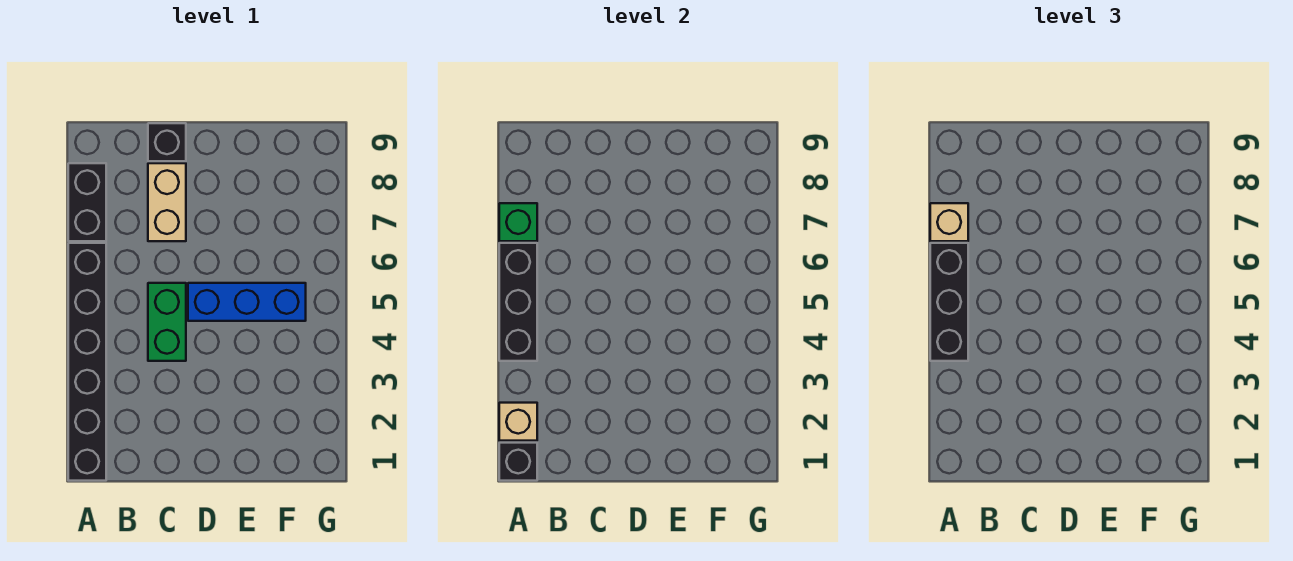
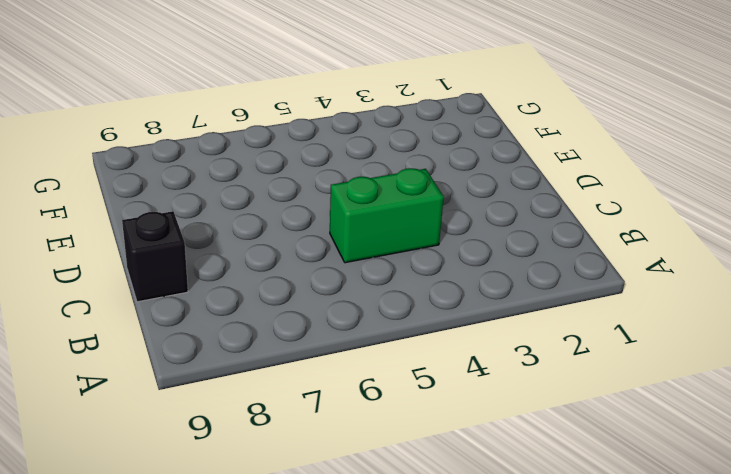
none -> black brick A1:A6 level 1
none -> black brick A7:A8 level 1
none -> tan brick C7:C8 level 1

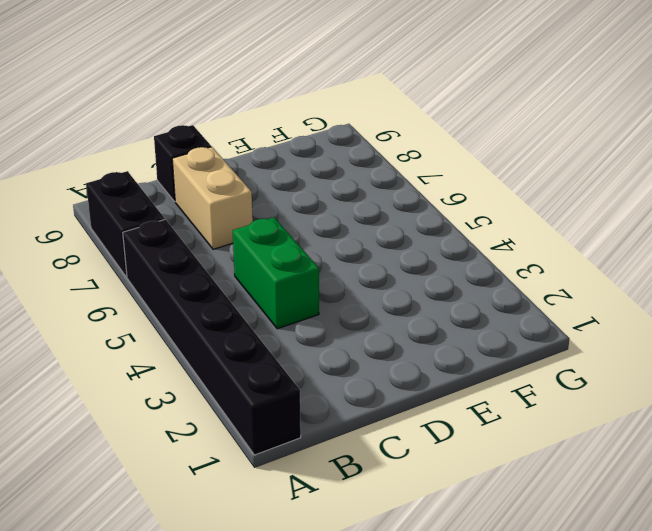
none -> blue brick D5:F5 level 1
none -> black brick A1 level 2
none -> tan brick A2 level 2

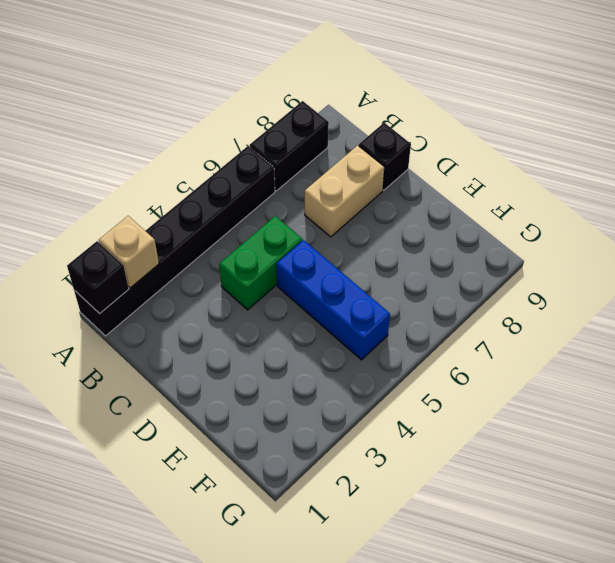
none -> black brick A4:A6 level 2
none -> green brick A7 level 2
none -> black brick A4:A6 level 3

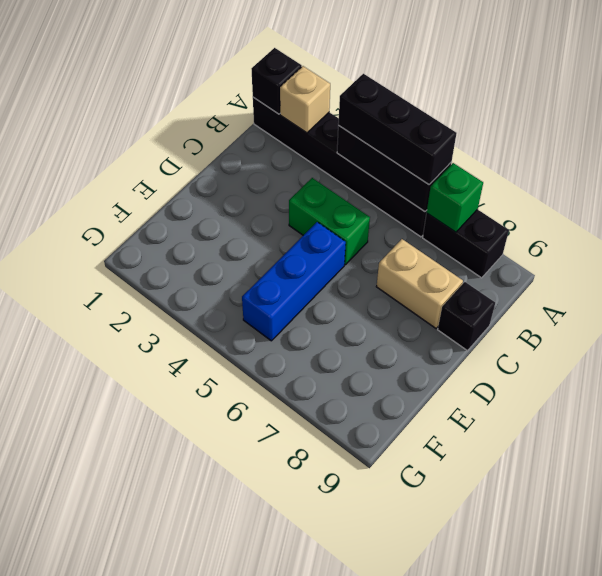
none -> tan brick A7 level 3

